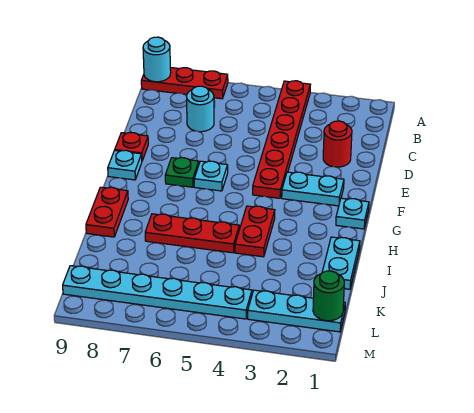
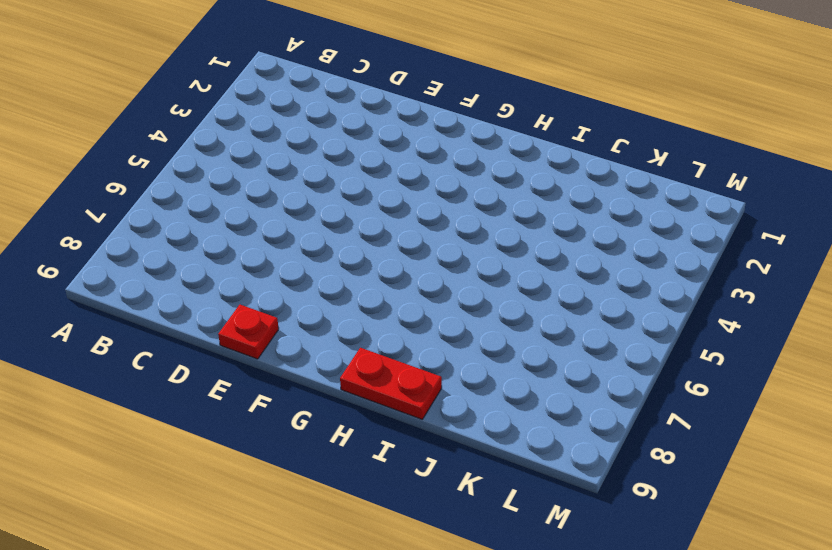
none -> red plate A4:F4 level 1
none -> red plate A7:A9 level 1
none -> cyan round brick C7 level 1

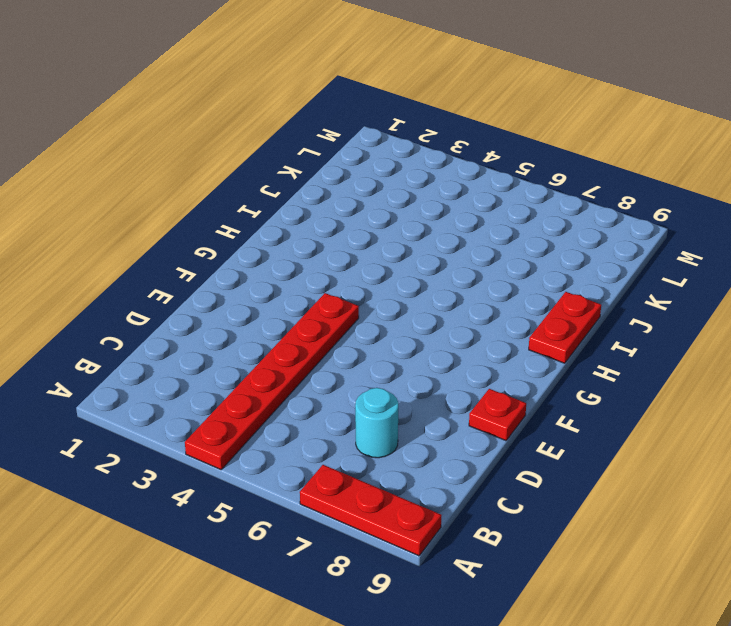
none -> red round brick D2 level 1
none -> cyan plate F2:F3 level 1
none -> cyan plate F6 level 1

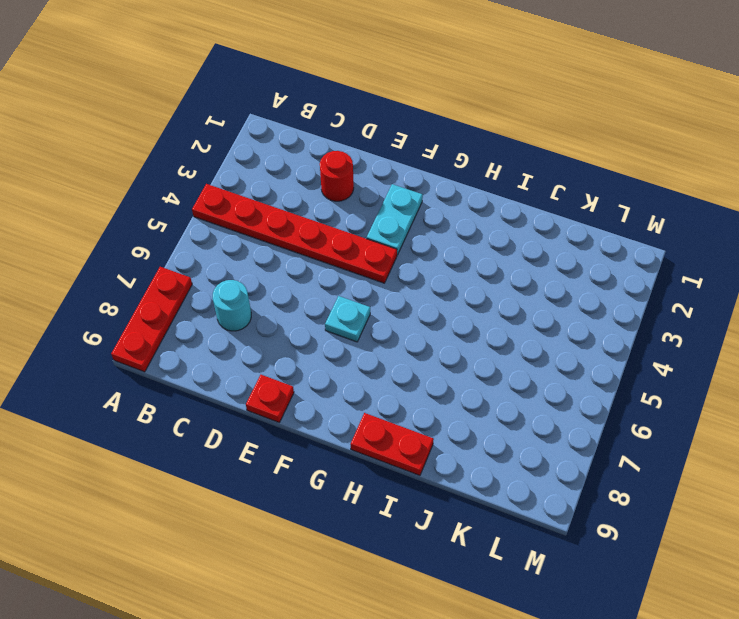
none -> green plate F7 level 1
none -> cyan plate F9 level 1
none -> cyan plate G1 level 1

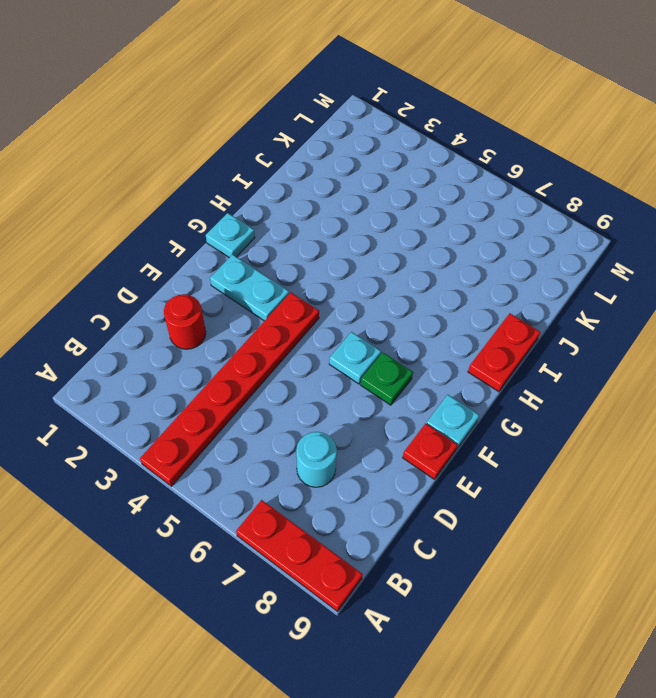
none -> red plate H4:I4 level 1
none -> cyan plate I1:J1 level 1
none -> red plate I5:I7 level 1

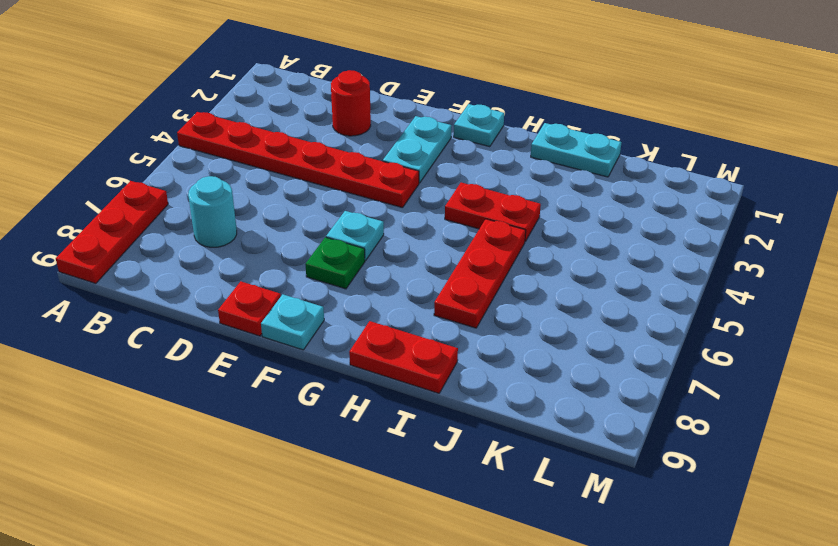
none -> cyan plate L1:L3 level 1
none -> cyan plate L4:L9 level 1
none -> cyan round brick A9 level 2

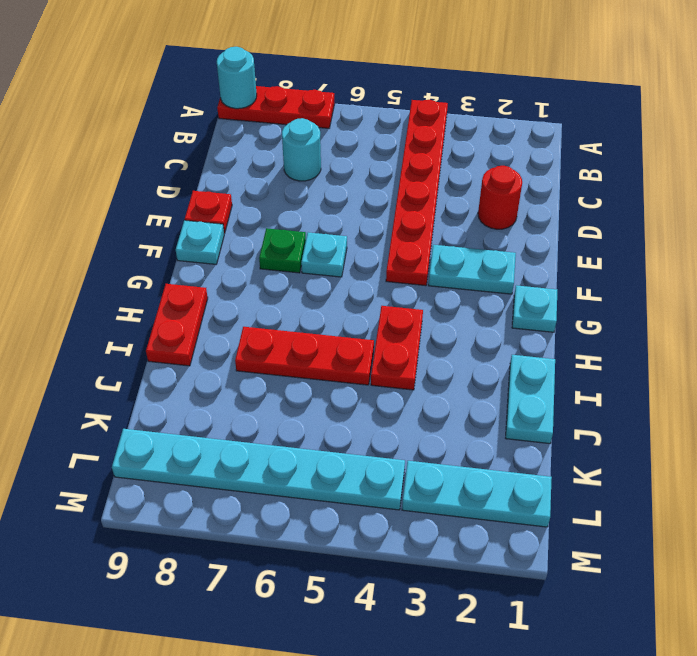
none -> green round brick L1 level 2

